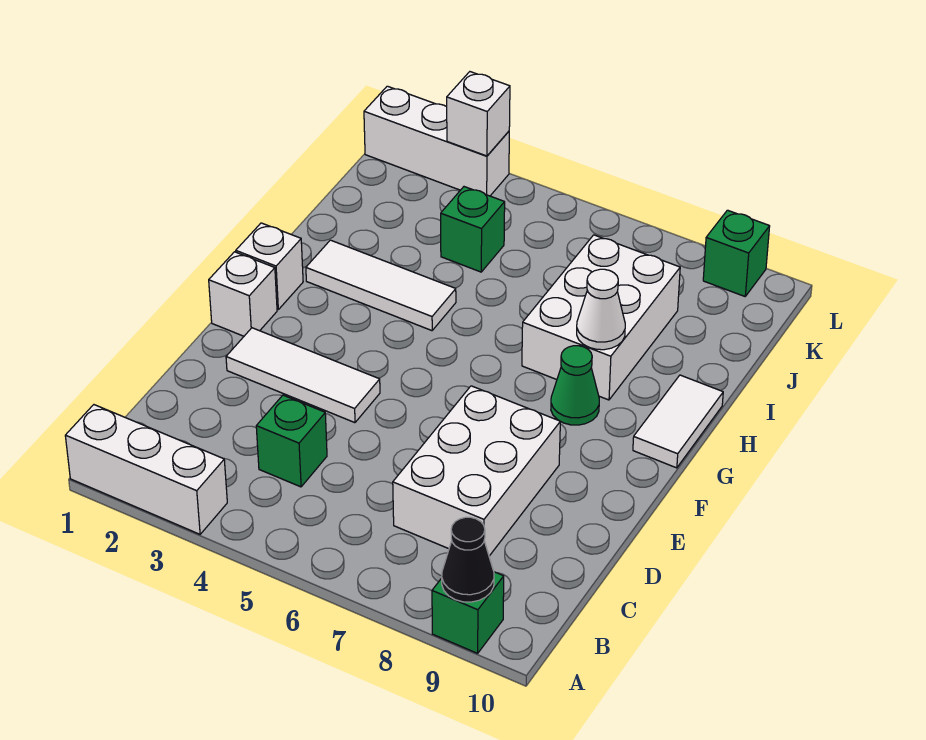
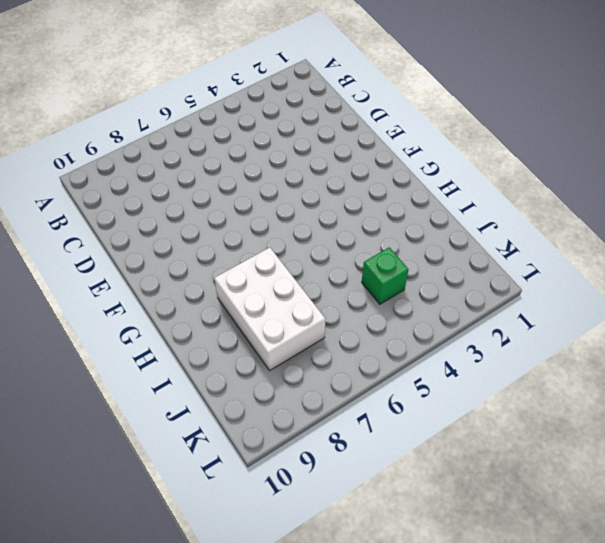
none -> white brick A1:A3 level 1
none -> green brick A9 level 1
none -> green brick C4 level 1

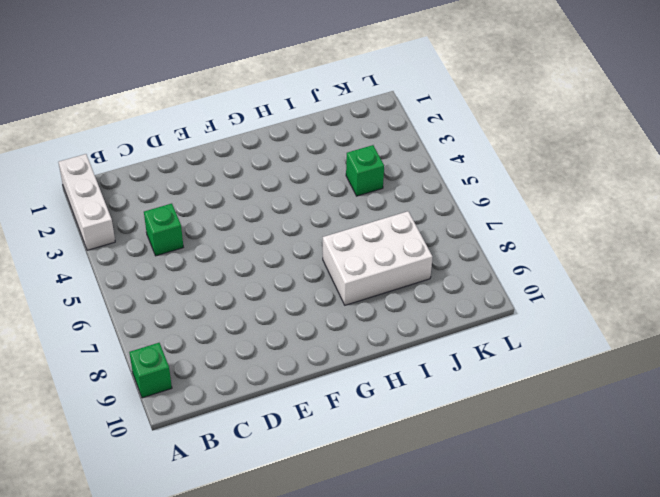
none -> white brick C7:E8 level 1
none -> white tile E2:E4 level 1
none -> white brick F1 level 1

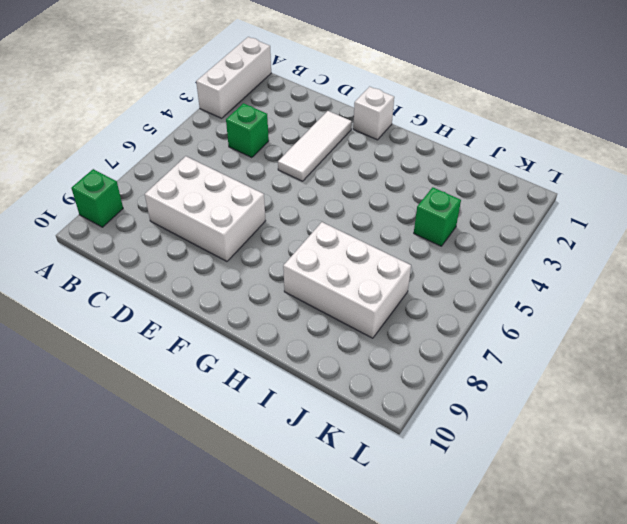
none -> white brick G1 level 1
none -> green cone G8 level 1
none -> white tile G10:H10 level 1

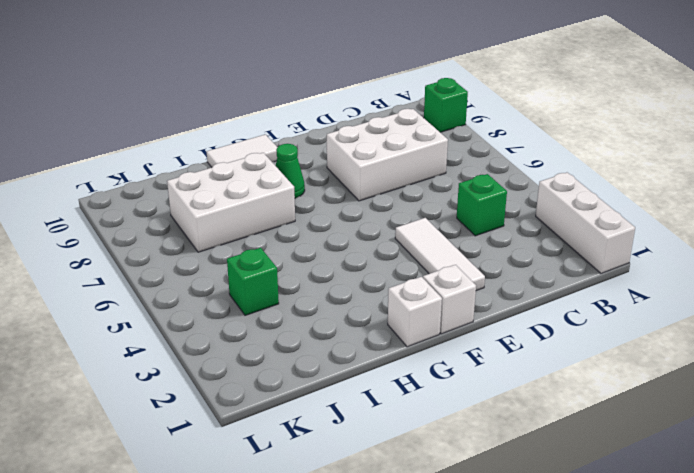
none -> white tile H2:H4 level 1
none -> white brick L1:L3 level 1
none -> green brick L9 level 1

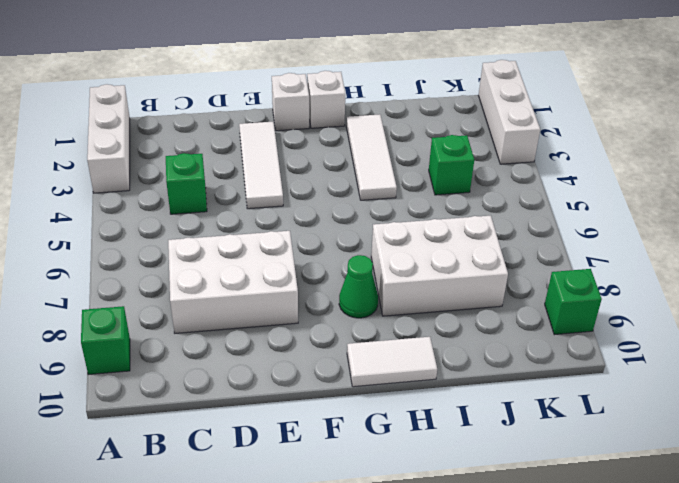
none -> black cone A9 level 2
none -> white cone H8 level 2
none -> white brick L3 level 2

